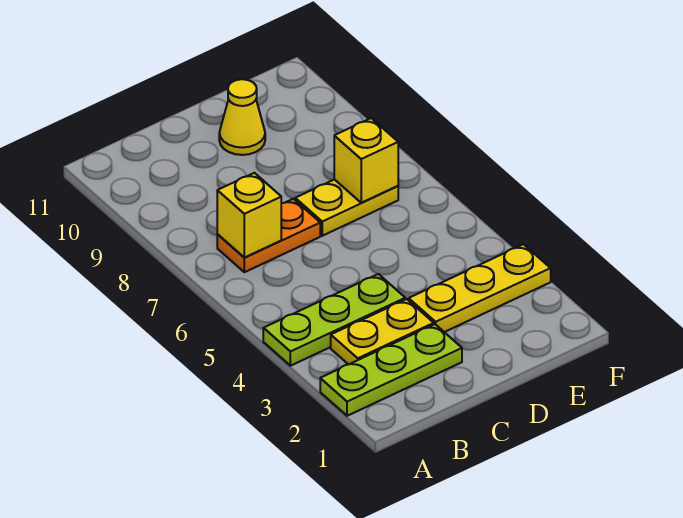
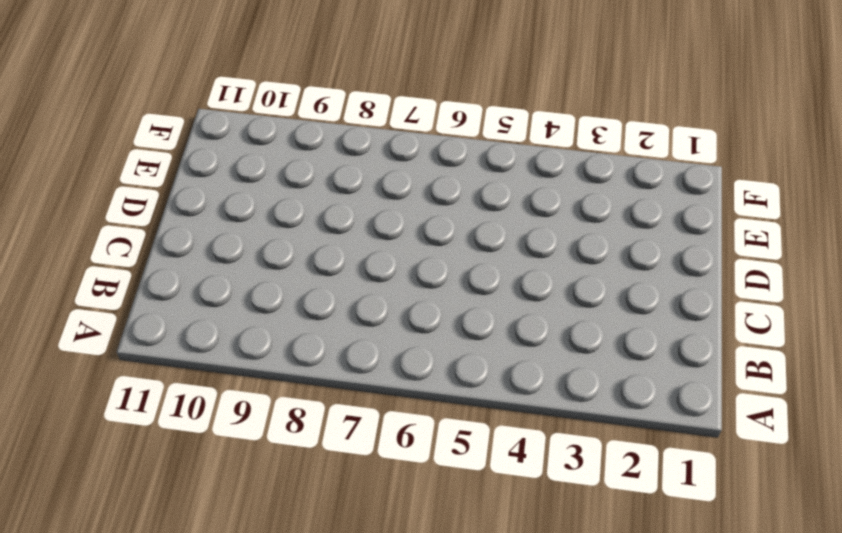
none -> lime plate A2:C2 level 1
none -> lime plate A4:C4 level 1

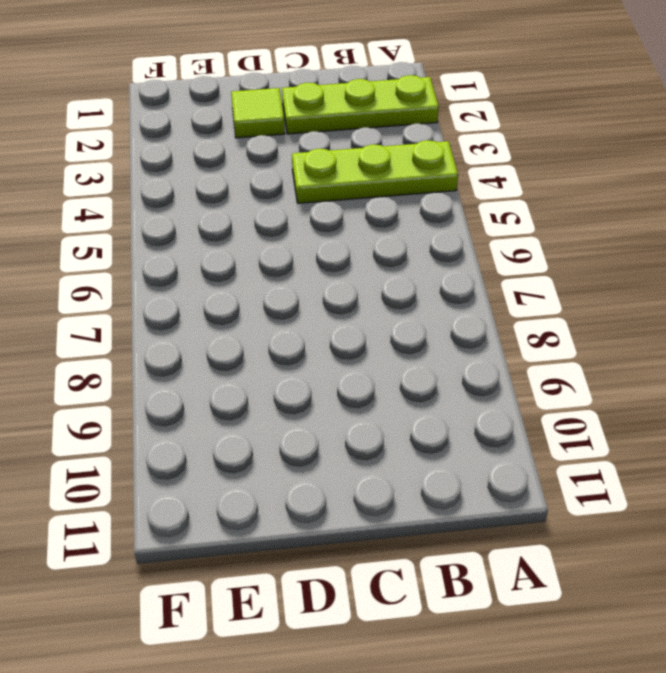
lime tile D2 level 1 -> none
none -> yellow plate B3:C3 level 1
none -> orange plate B7:C7 level 1

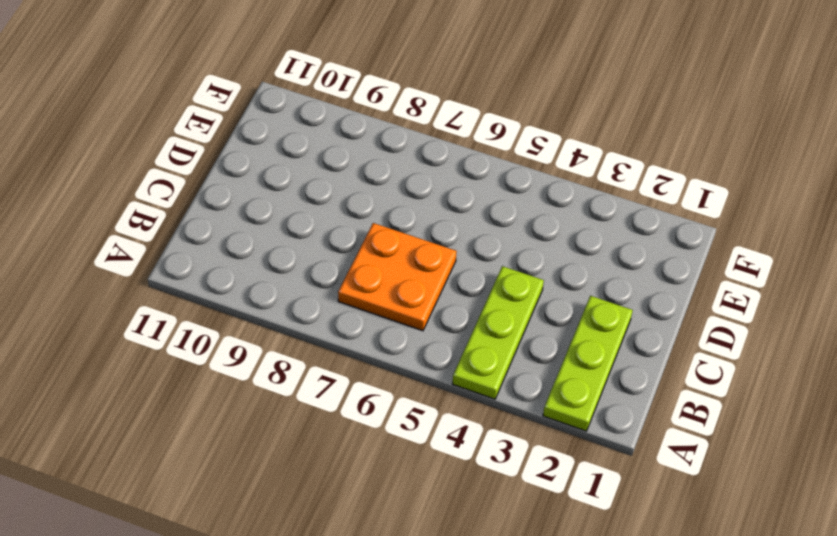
orange plate B6:C7 level 1 -> orange plate B7:C7 level 1
none -> yellow plate B3:C3 level 1
none -> yellow plate D3:F3 level 1

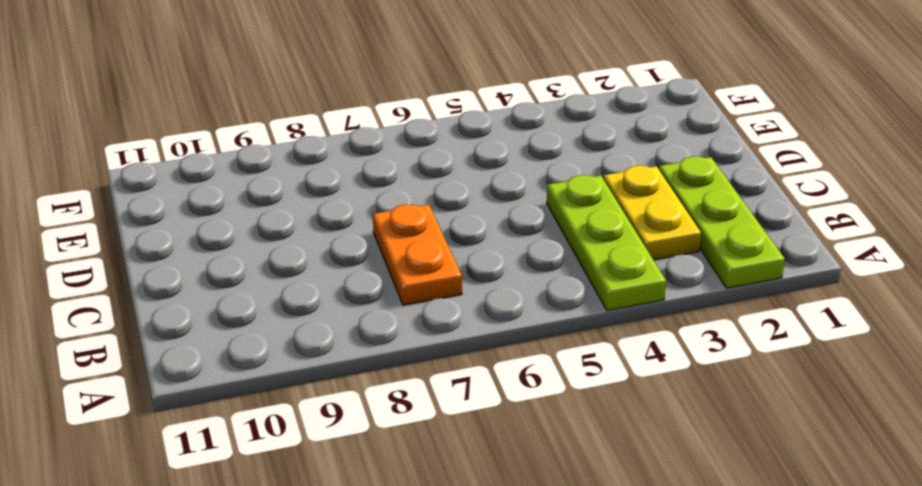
none -> yellow plate D3:F3 level 1
none -> yellow plate D7:E7 level 1

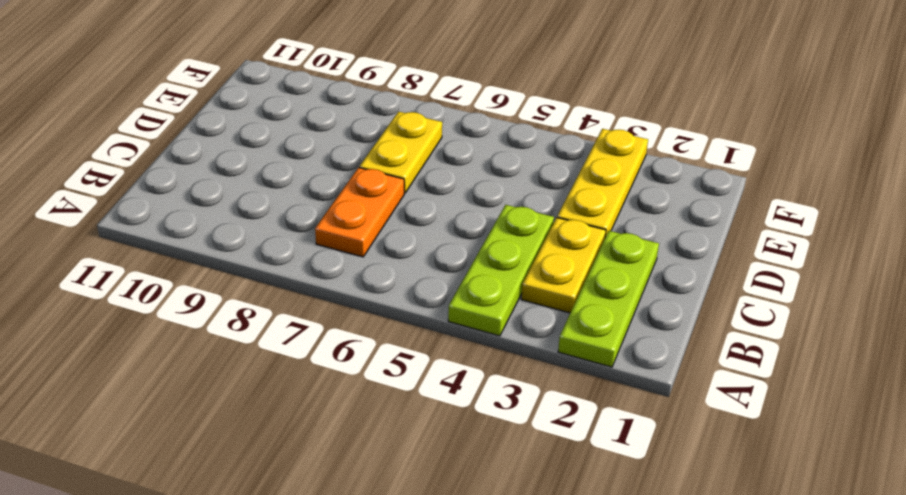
none -> yellow cone D10 level 1
none -> yellow brick B7 level 2

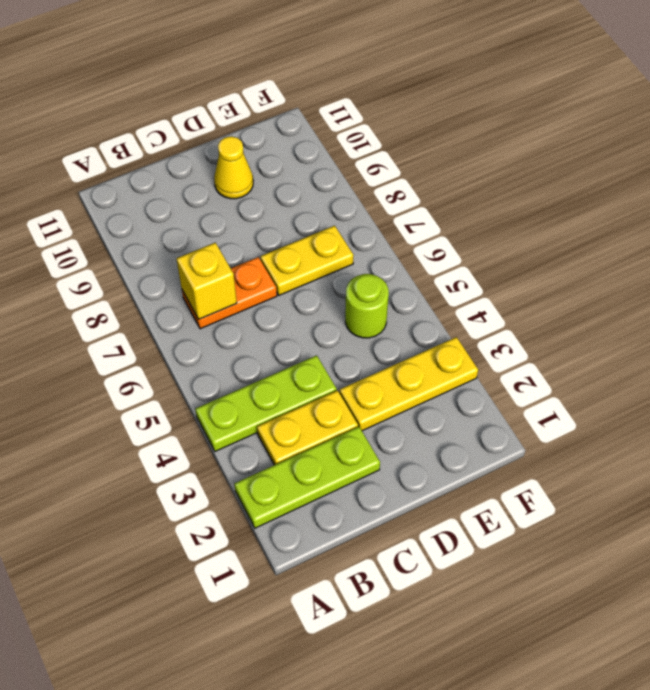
lime round brick E5 level 1 -> none
none -> yellow brick E7 level 2

